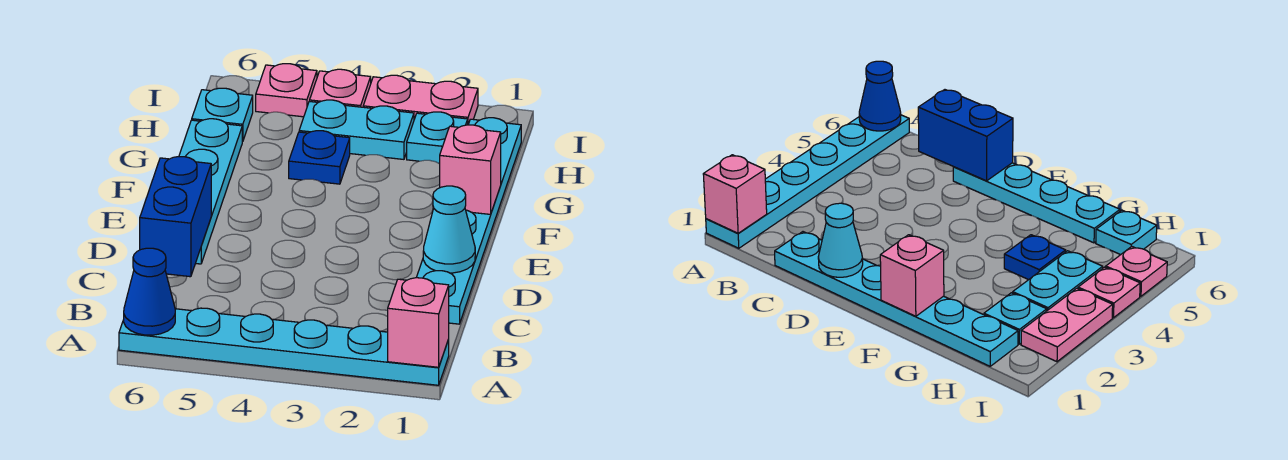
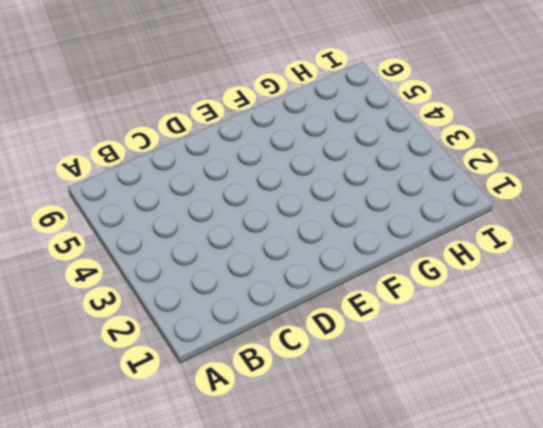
none -> cyan plate A1:A6 level 1
none -> cyan plate C1:H1 level 1
none -> cyan plate D6:G6 level 1

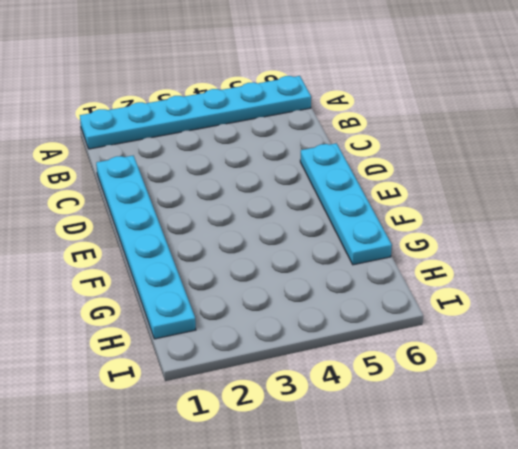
none -> blue plate G4 level 1
none -> cyan plate H2 level 1
none -> cyan plate H3:H4 level 1

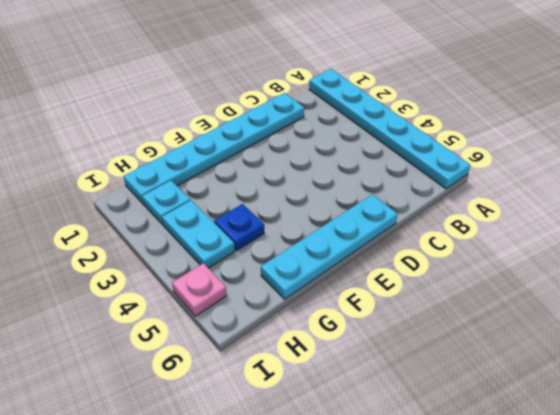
none -> cyan plate H6 level 1
none -> pink plate I2:I3 level 1
none -> pink plate I4 level 1

